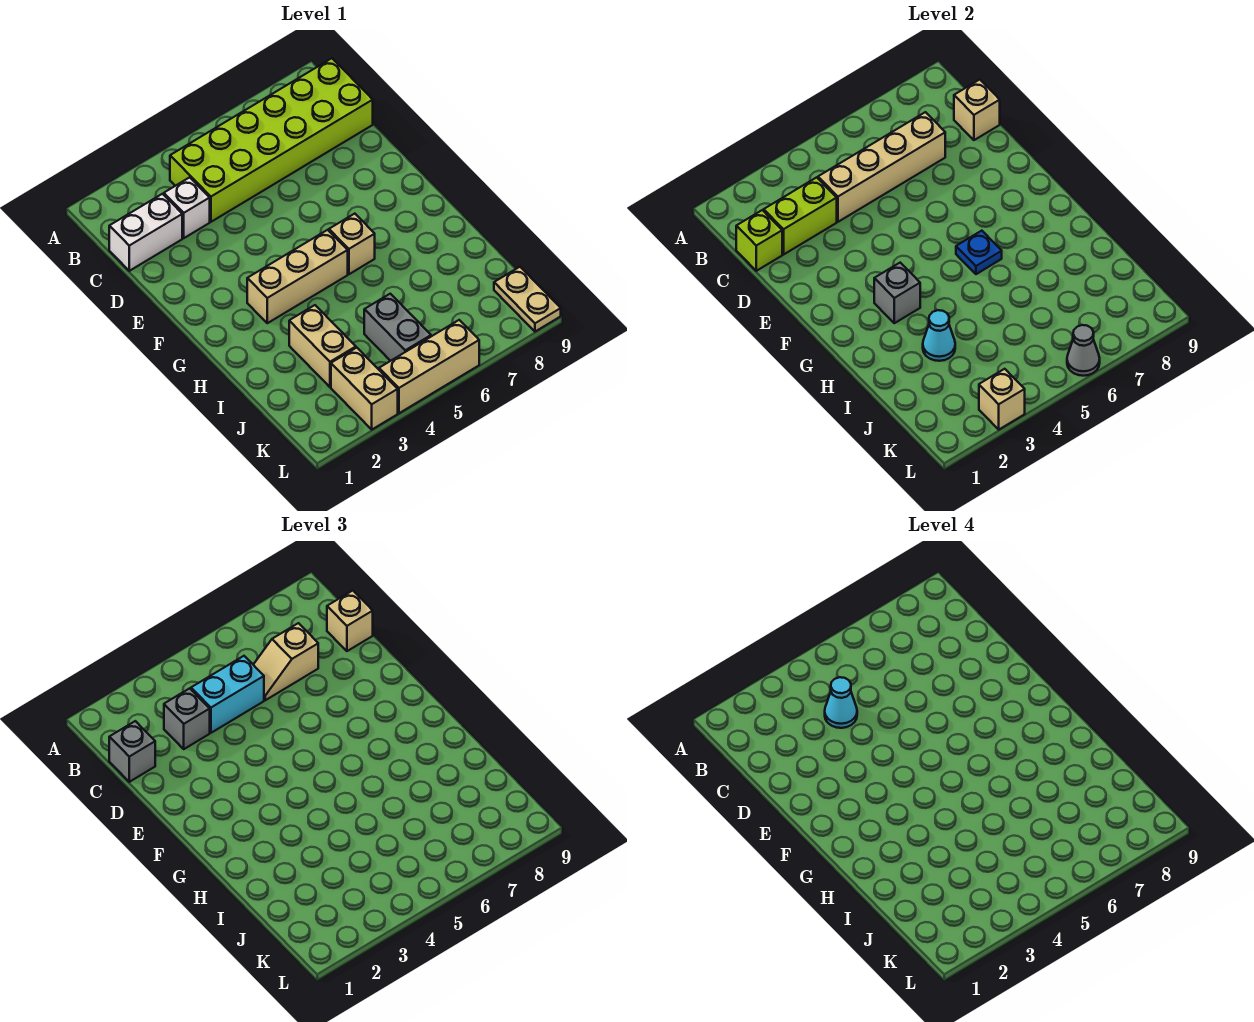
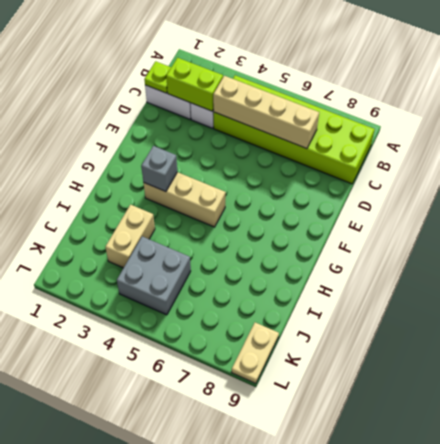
lime plate C1 level 2 -> lime brick C1 level 2
grey brick J4:K5 level 1 -> grey brick J5:K5 level 1
none -> tan brick G6 level 1
none -> tan brick K3:L3 level 1
none -> tan brick L4:L6 level 1

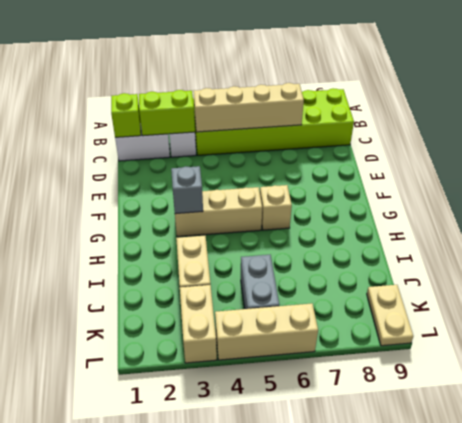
none -> tan brick C9 level 2
none -> blue plate G6 level 2
none -> cyan cone I3 level 2

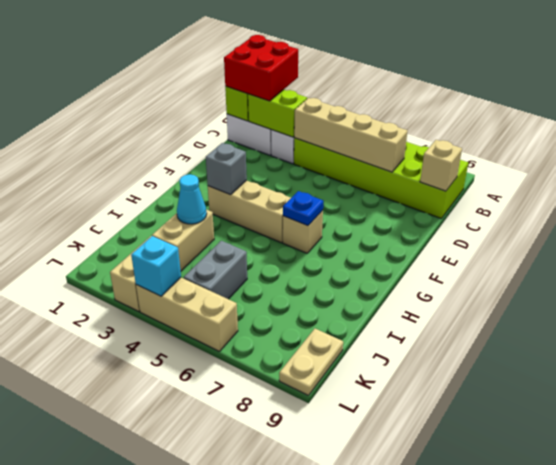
red brick B1:C2 level 3 -> grey brick C1 level 3
cyan brick L4 level 2 -> none
none -> tan brick L3 level 2
none -> grey cone L6 level 2
none -> grey brick C3 level 3

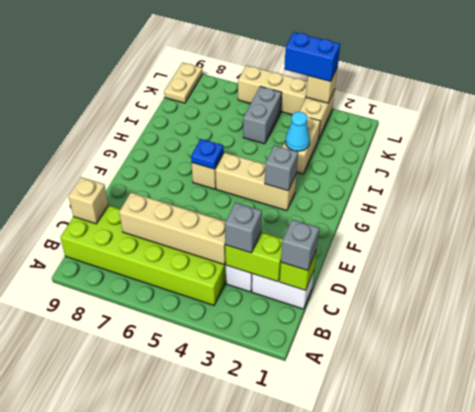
blue brick L3:L4 level 3 -> none
none -> grey cone L6 level 2
none -> cyan brick C4:C5 level 3
none -> tan slope C6:C7 level 3 top 7

